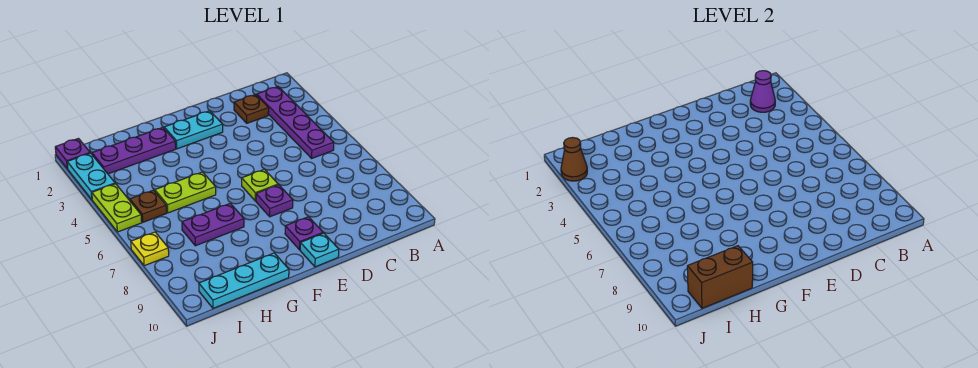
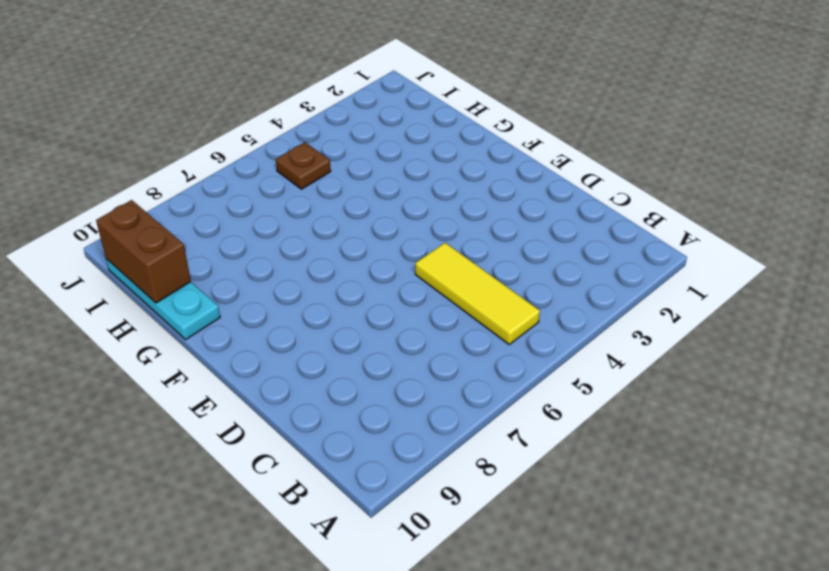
yellow tile B5:D5 level 1 -> purple plate B2:B5 level 1
none -> brown plate C2 level 1
none -> cyan plate E2:F2 level 1
none -> lime plate E6 level 1

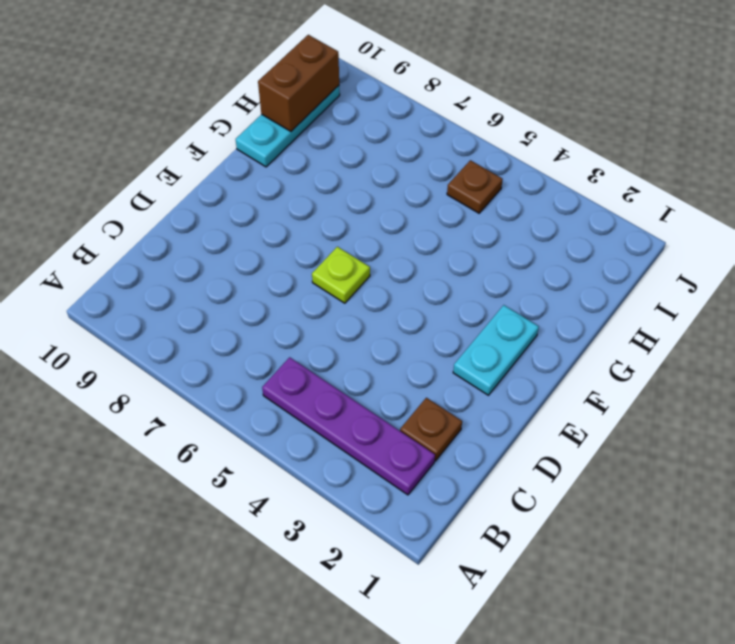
none -> purple plate E7 level 1
none -> purple plate E9 level 1
none -> cyan plate E10 level 1

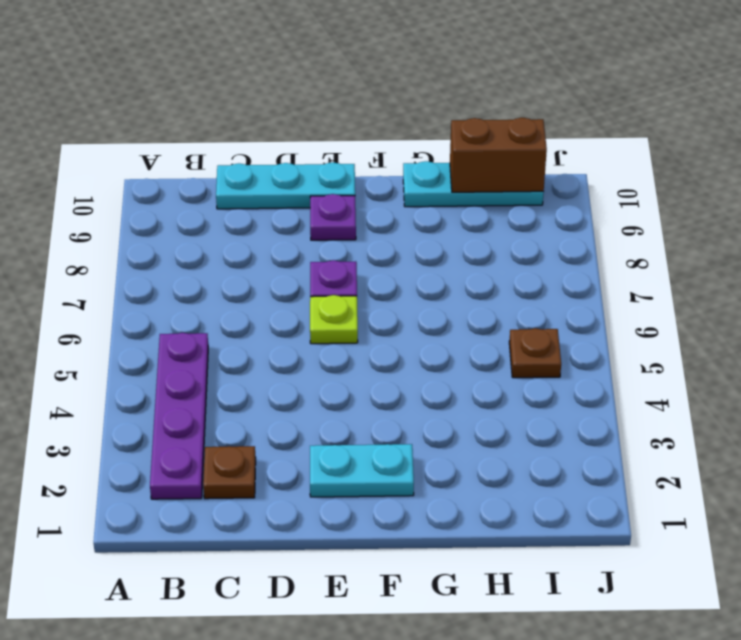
cyan plate C10:E10 level 1 -> cyan plate E10 level 1
none -> purple plate G2:I2 level 1
none -> lime plate G5:H5 level 1
none -> purple plate G7:H7 level 1

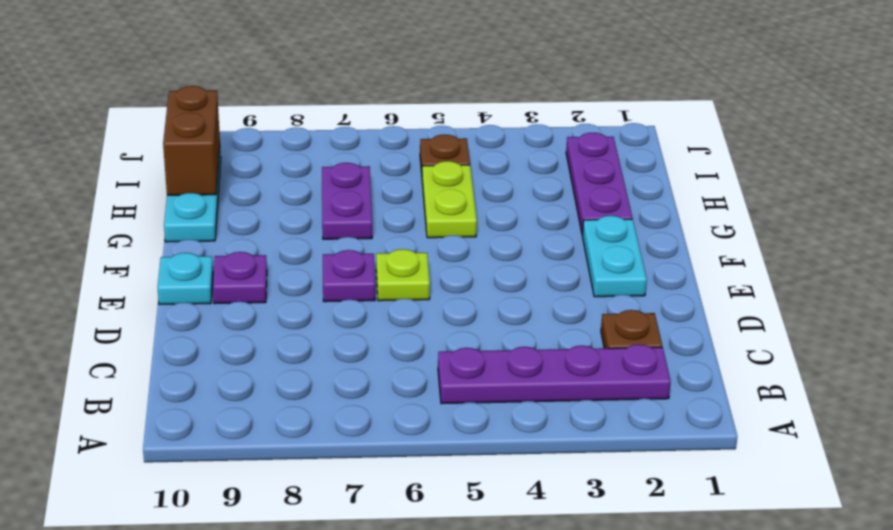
none -> purple plate J1 level 1
none -> cyan plate J2:J3 level 1
none -> lime plate J4:J5 level 1

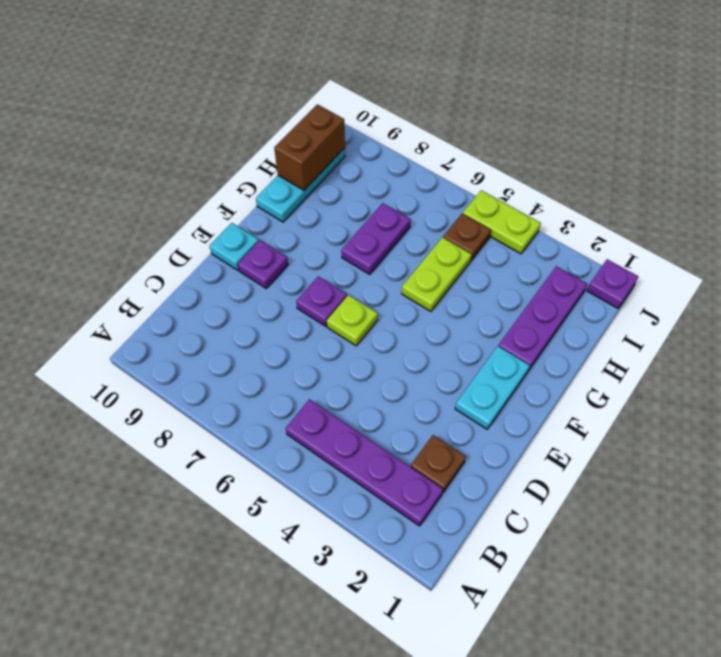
none -> cyan plate J2:J3 level 1
none -> yellow plate J7 level 1
none -> purple cone B2 level 2

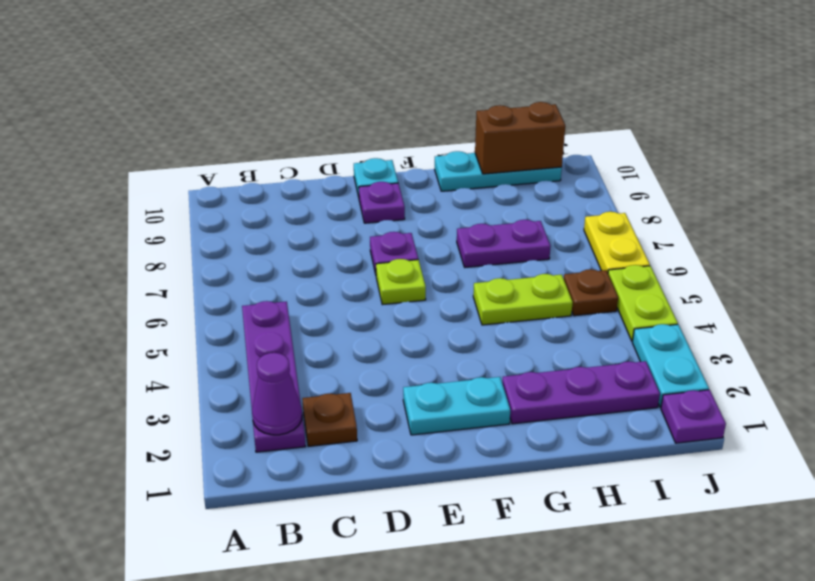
yellow plate J6:J7 level 1 -> yellow plate J7 level 1
none -> brown cone J2 level 2

